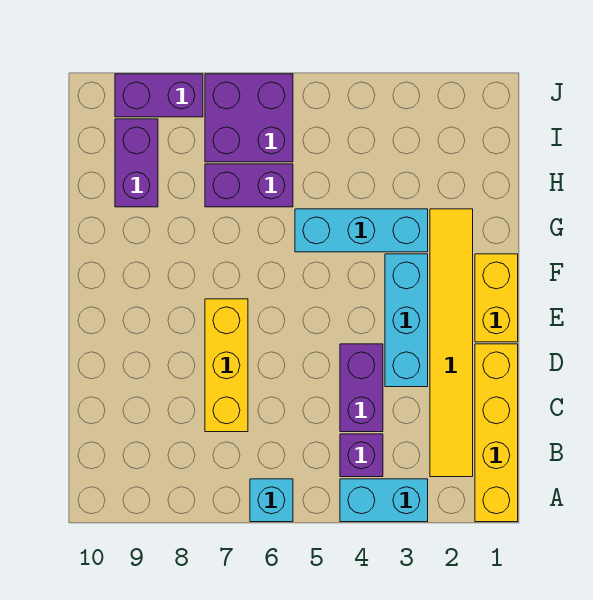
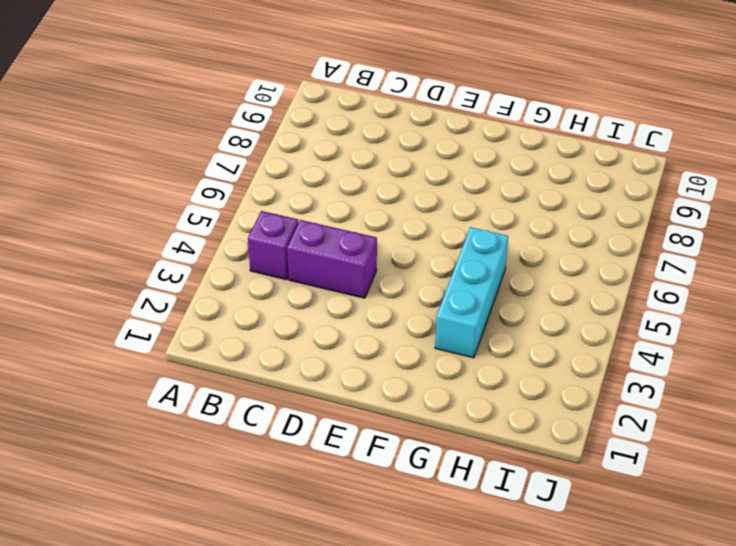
none -> yellow brick A1:D1 level 1
none -> cyan brick A3:A4 level 1
none -> cyan brick A6 level 1

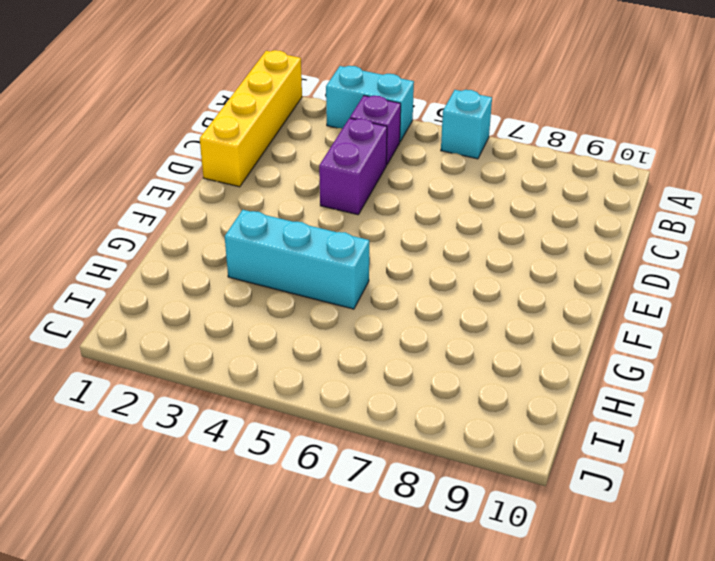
none -> yellow tile B2:G2 level 1
none -> yellow brick C7:E7 level 1
none -> cyan brick D3:F3 level 1

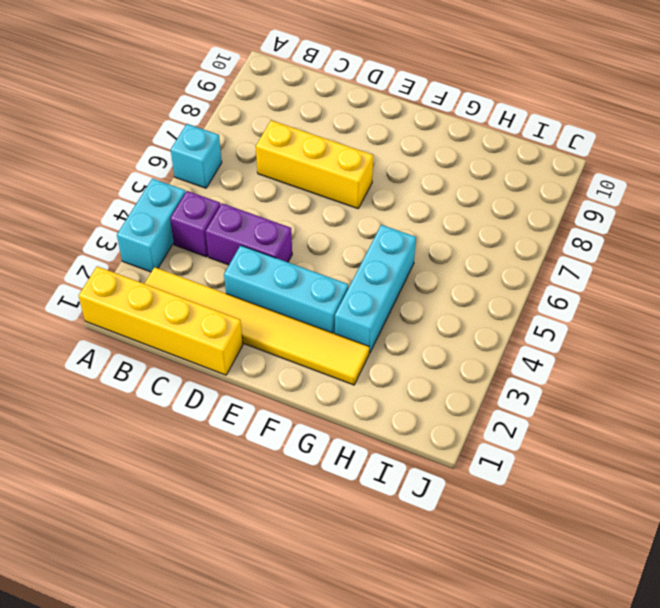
none -> yellow brick E1:F1 level 1
none -> purple brick H6:H7 level 1
none -> purple brick H9:I9 level 1

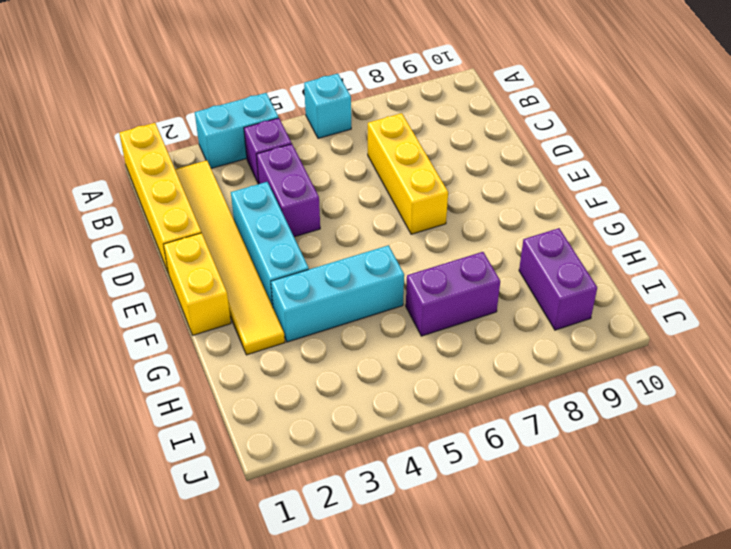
none -> purple brick I6:J7 level 1
none -> purple brick J8:J9 level 1

